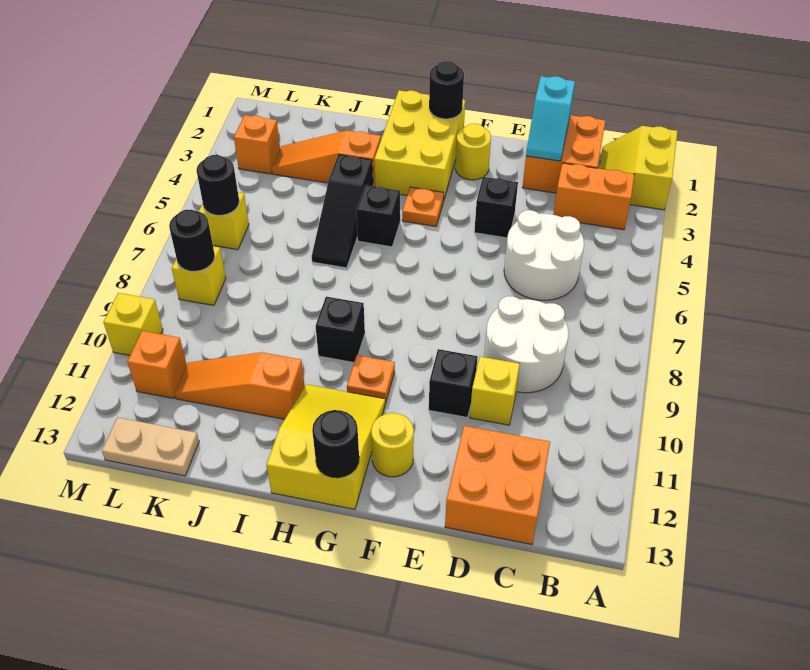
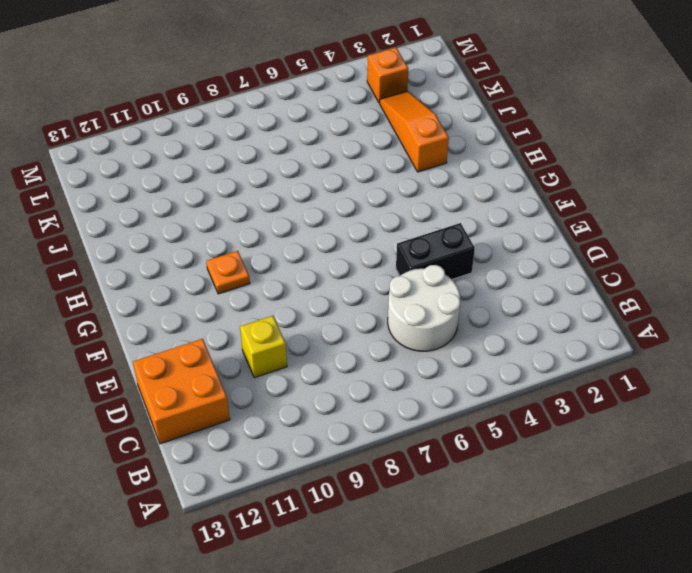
black brick E4:E5 level 1 -> black brick E4 level 1
none -> yellow slope A1:B2 level 1 top A
none -> orange brick B3:C3 level 1
none -> orange brick C1:D2 level 1
none -> white round brick C8:D9 level 1

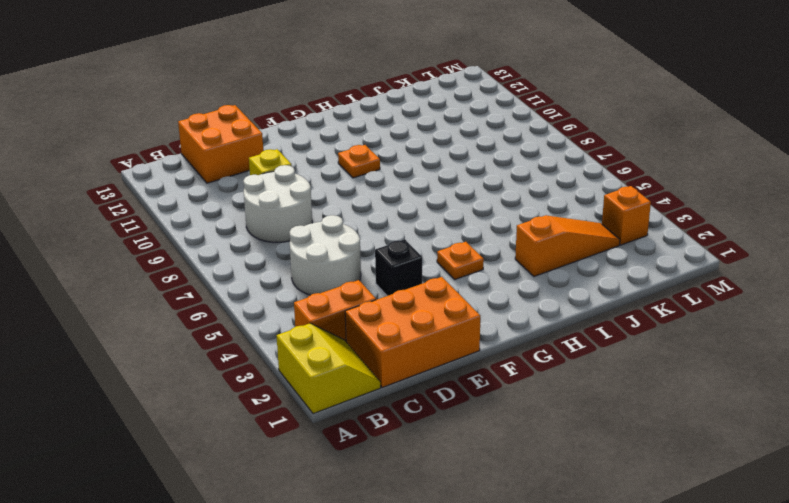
orange brick C1:E2 level 1 -> orange brick C1:D2 level 1
none -> black brick E10 level 1
none -> yellow round brick F2 level 1
none -> yellow round brick F12 level 1
none -> yellow brick G1:H3 level 1

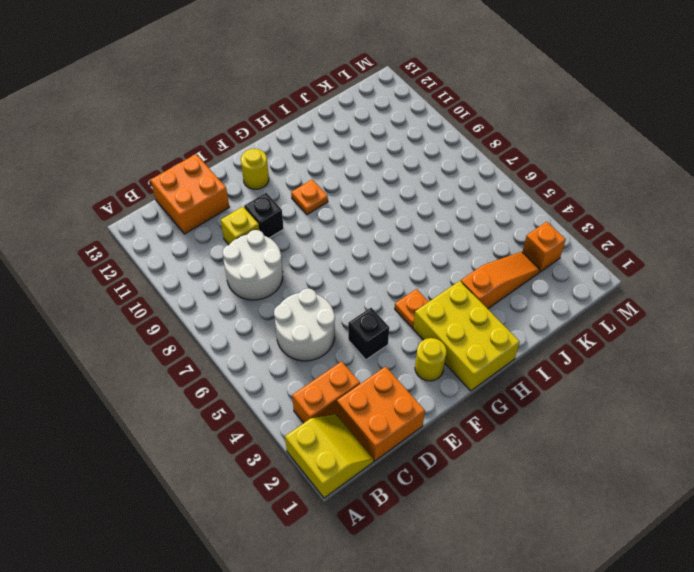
none -> yellow slope G11:H13 level 1 top 13
none -> black brick H5 level 1
none -> black brick H9 level 1
none -> black slope I4:I6 level 1 top 4

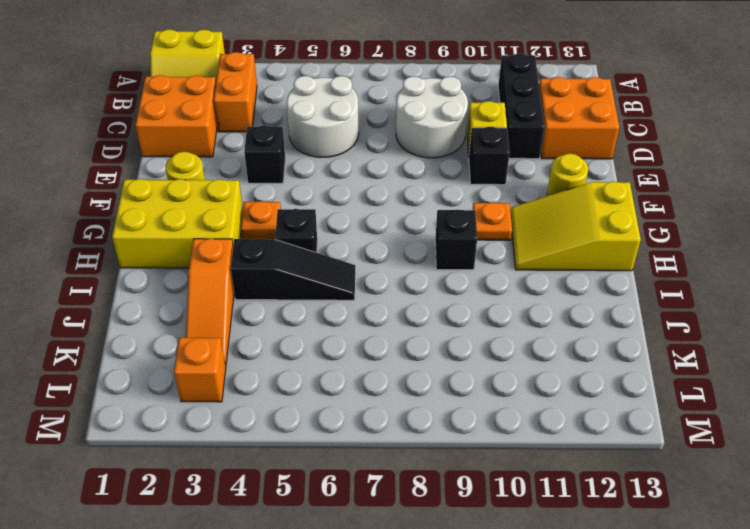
black brick B11:D11 level 1 -> none
none -> orange slope I11:K11 level 1 top I
none -> tan plate K13:L13 level 1
none -> yellow brick L6 level 1
none -> yellow brick L8 level 1

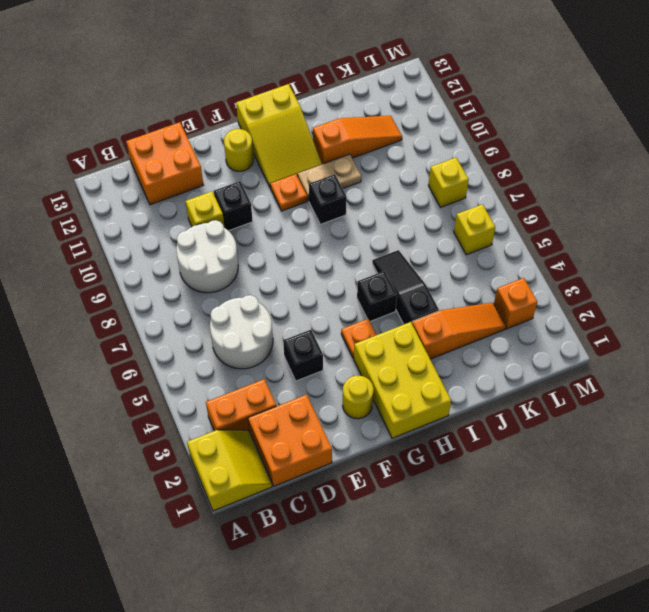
tan plate H10:I10 level 1 -> tan plate K13:L13 level 1
none -> orange brick L11 level 1
none -> yellow brick M10 level 1
none -> cyan slope D1:D2 level 2 top 1
none -> black round brick G1 level 2

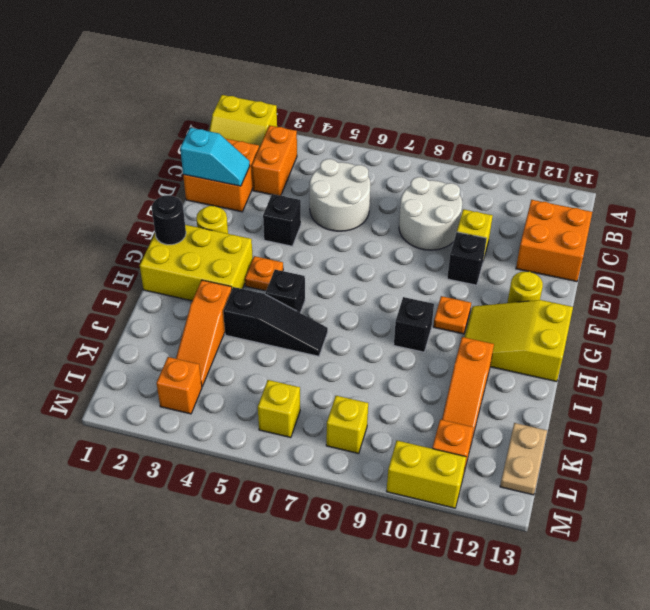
yellow brick M10:M11 level 1 -> yellow brick M10 level 1
none -> black round brick G13 level 2
none -> black round brick L6 level 2
none -> black round brick L8 level 2

